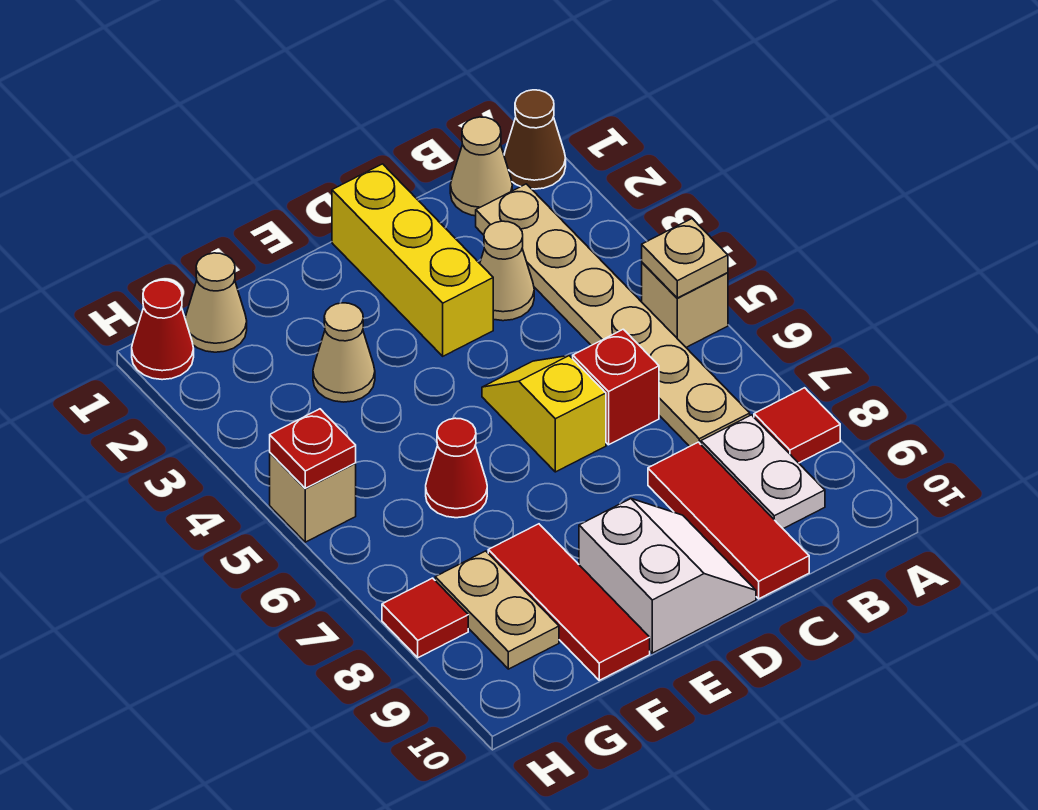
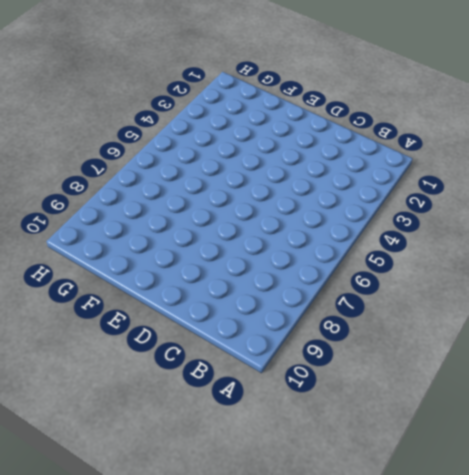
none -> brown cone A1 level 1
none -> tan brick A5 level 1
none -> red tile A8 level 1

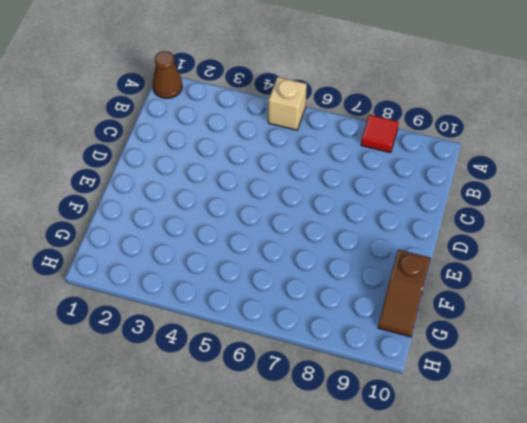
brown slope F10:G10 level 1 top F -> red tile F8:F10 level 1
none -> tan cone B1 level 1
none -> tan plate B2:B7 level 1
none -> white plate B8:B9 level 1

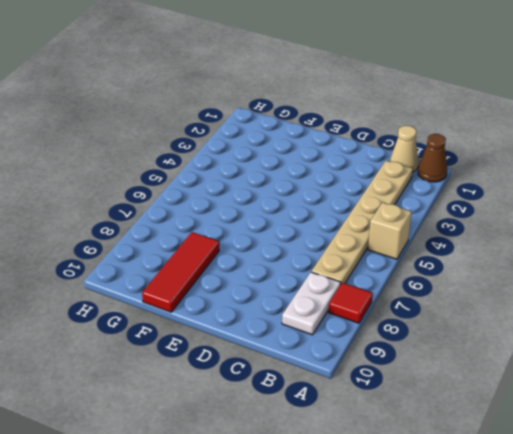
none -> tan cone C3 level 1
none -> red brick C6 level 1
none -> red tile C8:C10 level 1

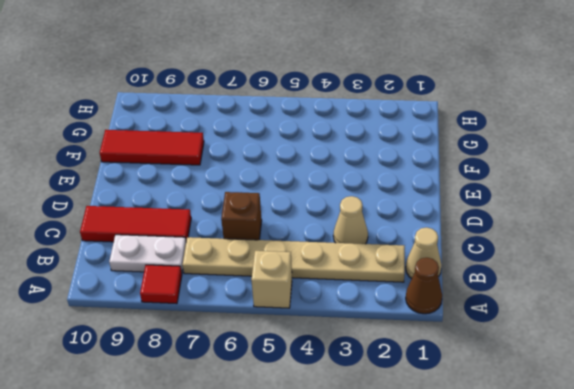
brown brick C6 level 1 -> red brick C6 level 1
none -> yellow brick D1:D3 level 1
none -> yellow slope D5:D6 level 1 top 6
none -> white slope D9:E10 level 1 top E

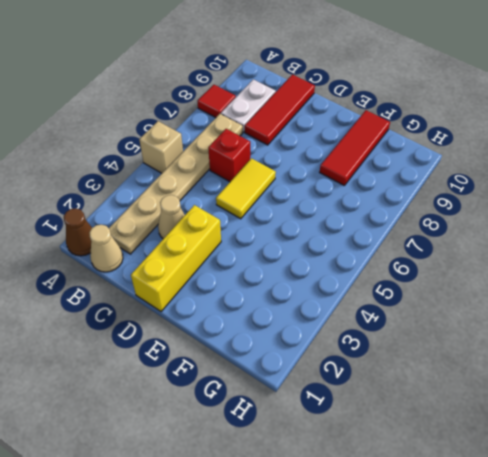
yellow tile D5:D6 level 1 -> yellow slope D5:D6 level 1 top 6
none -> white slope D9:E10 level 1 top E
none -> tan cone F3 level 1
none -> red cone F6 level 1

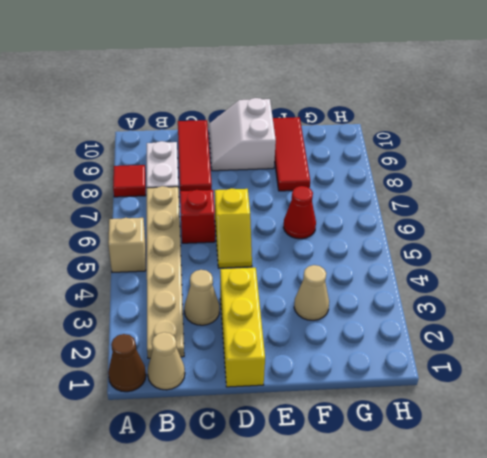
none -> tan cone G1 level 1
none -> tan plate G8:G9 level 1
none -> red cone H1 level 1

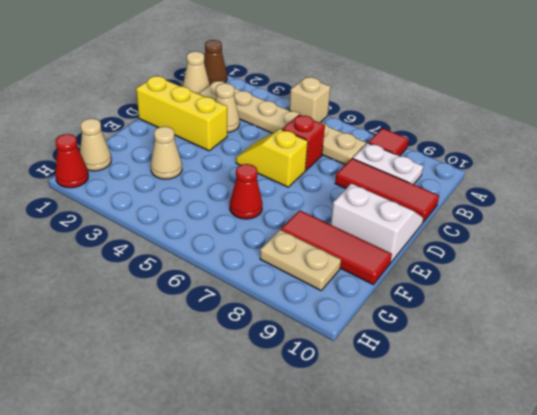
none -> tan brick H5 level 1
none -> red tile H8 level 1
none -> tan plate A5 level 2

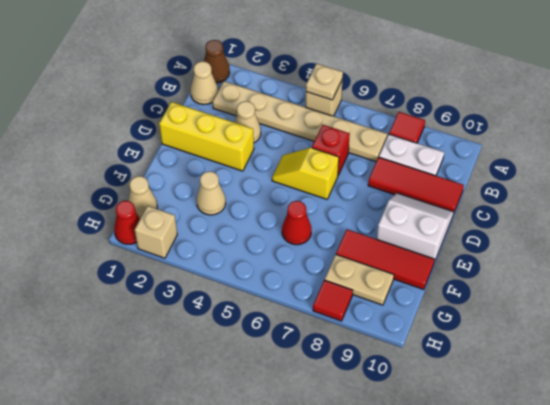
tan brick H2 level 1 -> tan brick H5 level 1
none -> red plate H5 level 2

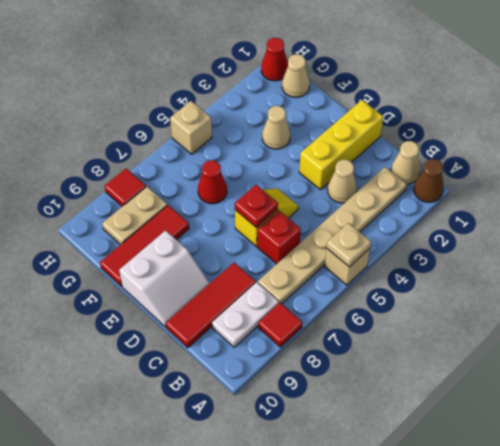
red plate D6 level 2 -> red plate H5 level 2

